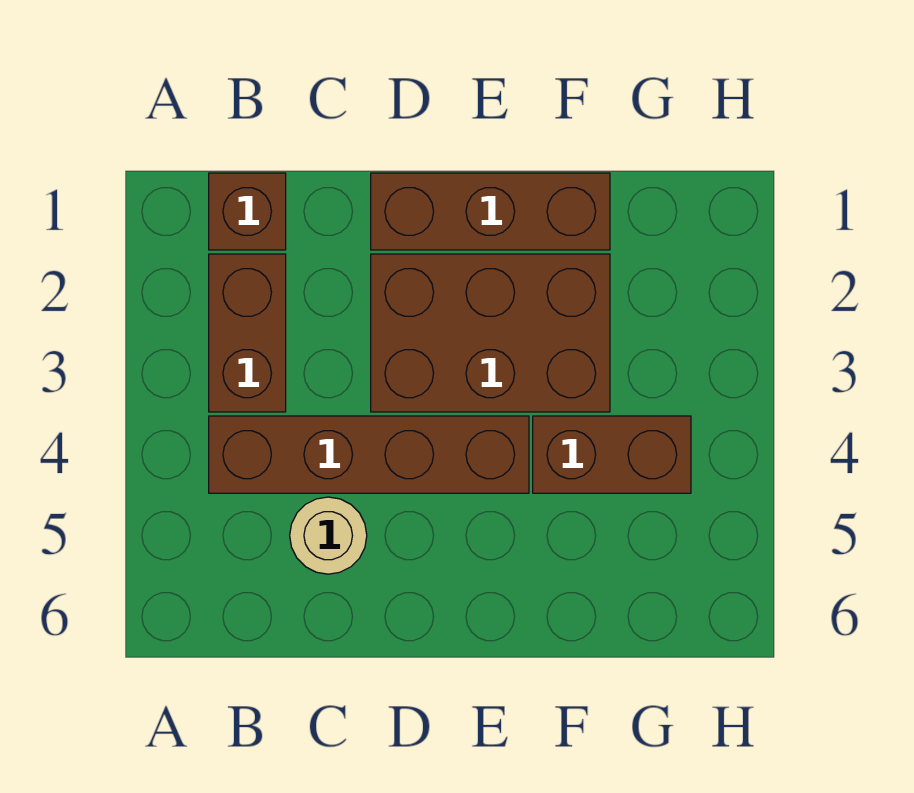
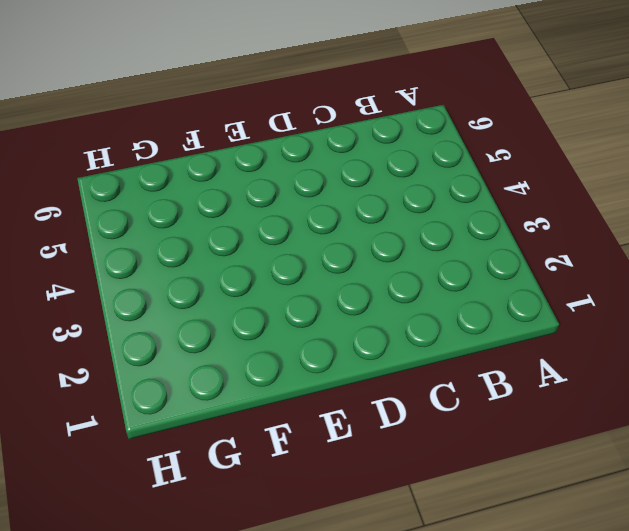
none -> brown brick B1 level 1
none -> brown brick B2:B3 level 1

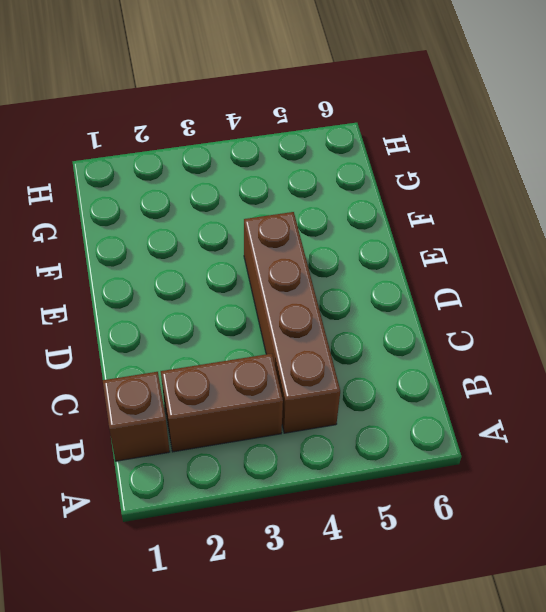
none -> tan round brick C5 level 1
none -> brown brick D1:F1 level 1

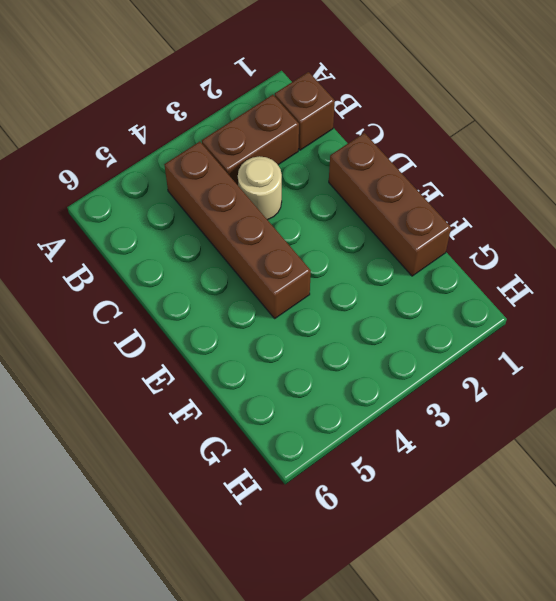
tan round brick C3 level 1 -> tan round brick C5 level 1
none -> brown brick D2:F3 level 1
none -> brown brick F4:G4 level 1

